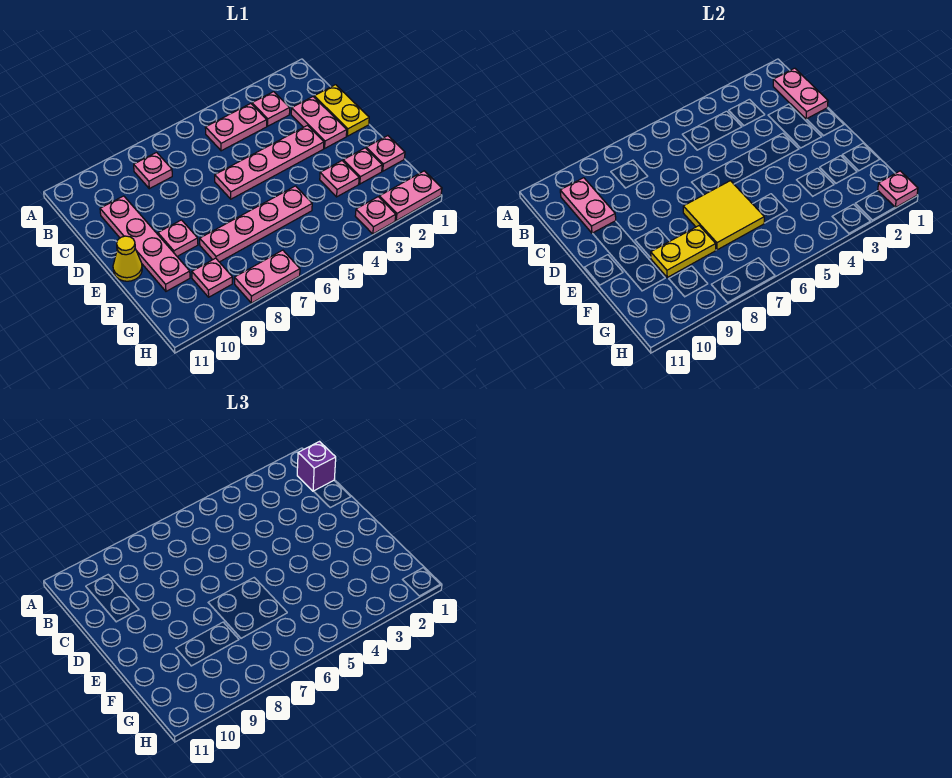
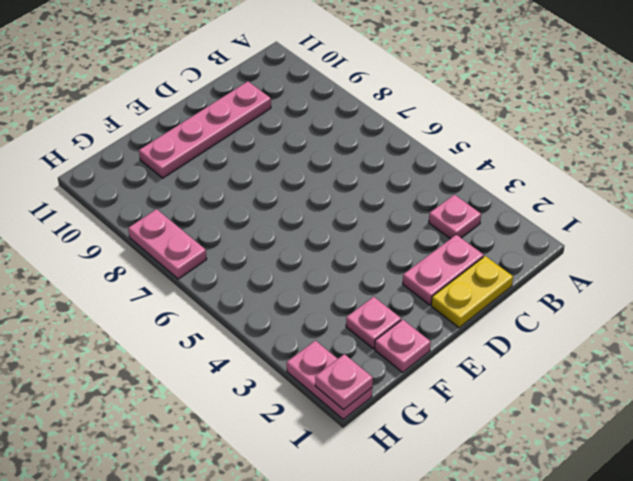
none -> pink plate B4:B5 level 1
none -> pink plate B8 level 1
none -> pink plate D3:D6 level 1

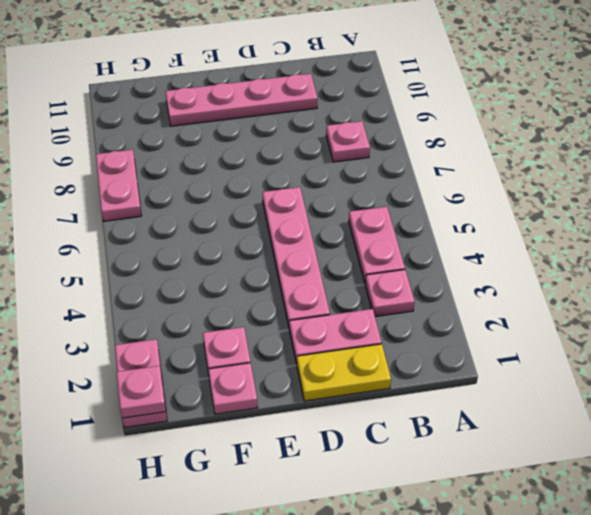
none -> pink plate E9 level 1
none -> yellow cone E11 level 1
none -> pink plate F3 level 1

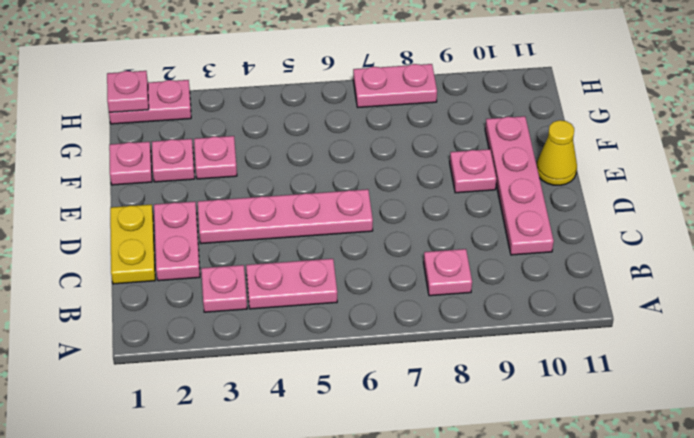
none -> pink plate F5:F8 level 1
none -> pink plate G9 level 1
none -> pink plate H3 level 1

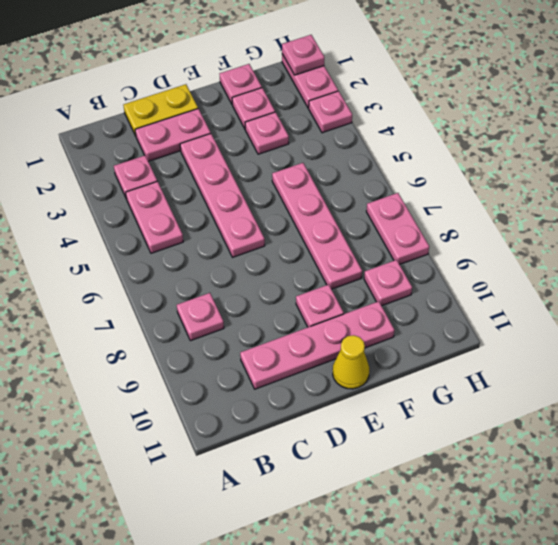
none -> pink plate B1:C1 level 2
none -> pink plate B10:C10 level 2
none -> yellow tile E6:F7 level 2

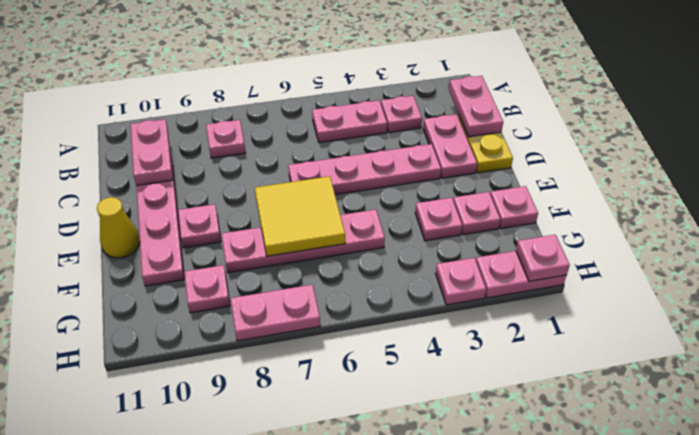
none -> yellow plate F8:F9 level 2
none -> purple brick B1 level 3

